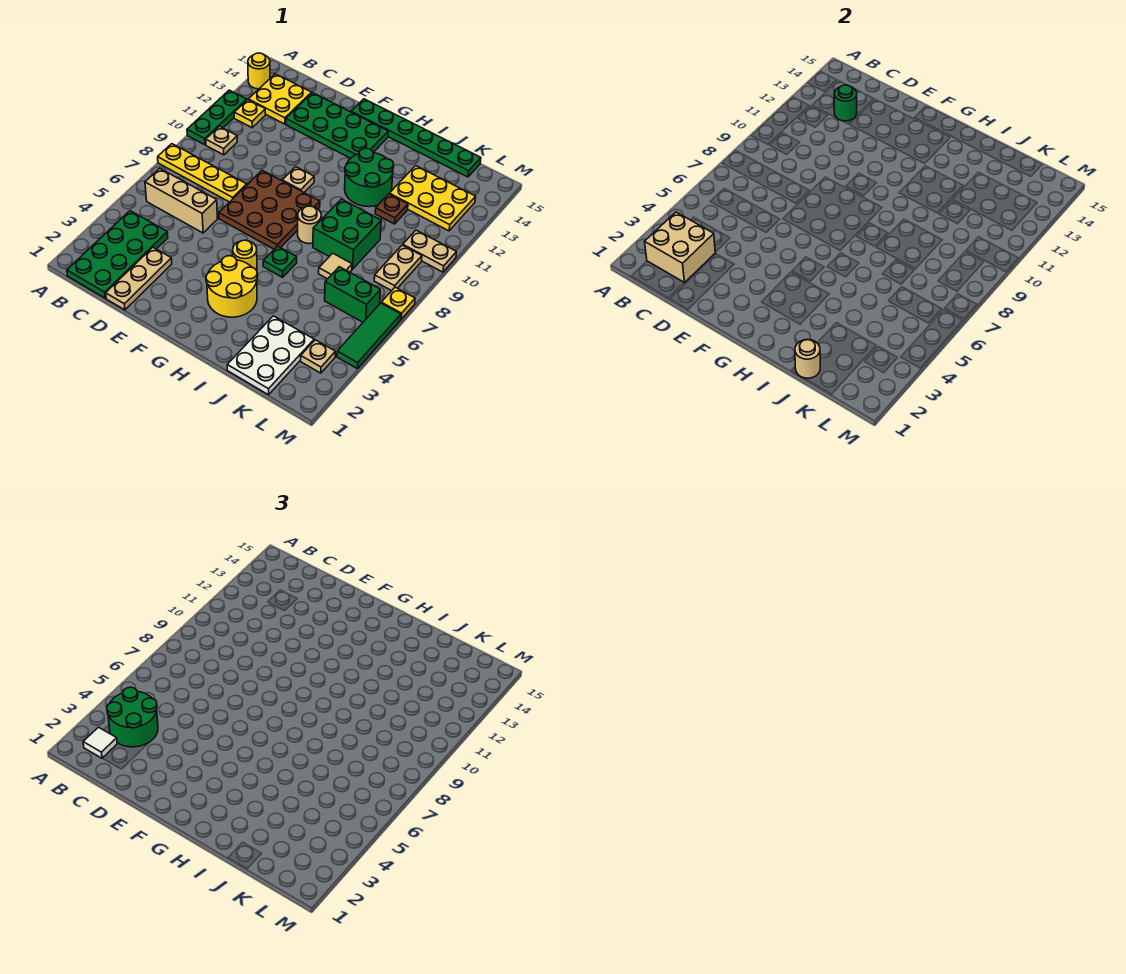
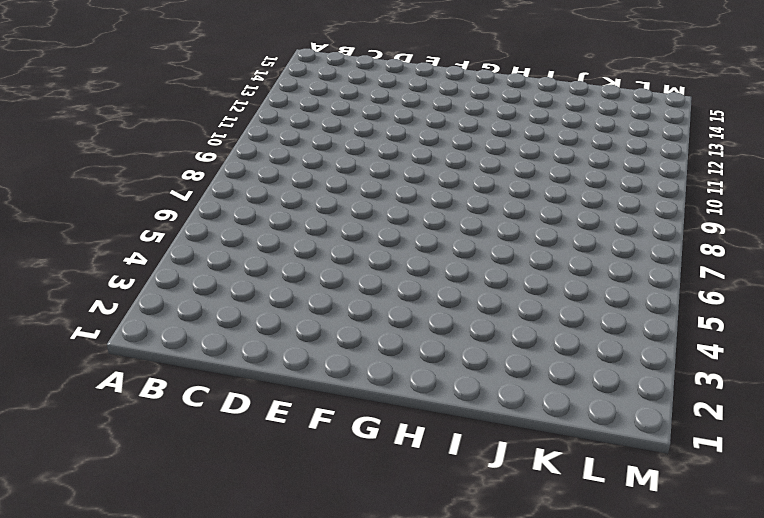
none -> yellow plate A8:D8 level 1
none -> green plate A10:A12 level 1
none -> yellow round brick A14 level 1
none -> green plate B1:C4 level 1

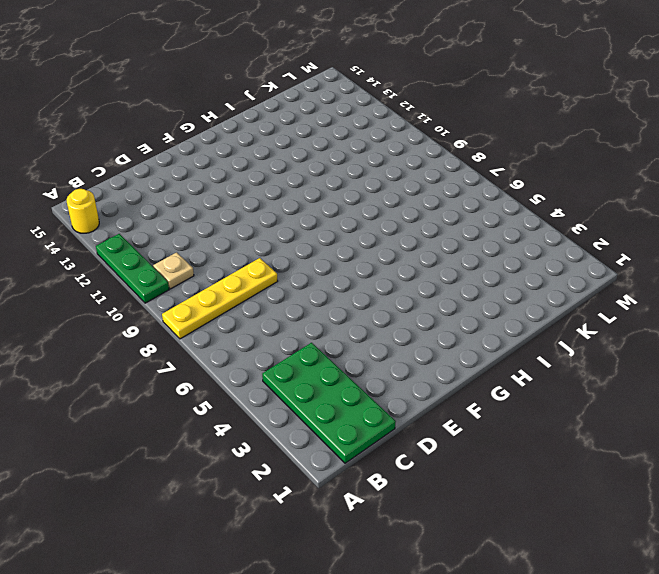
none -> tan brick B6:D6 level 1
none -> yellow plate B12 level 1
none -> yellow plate B13:C14 level 1
none -> tan plate D1:D3 level 1

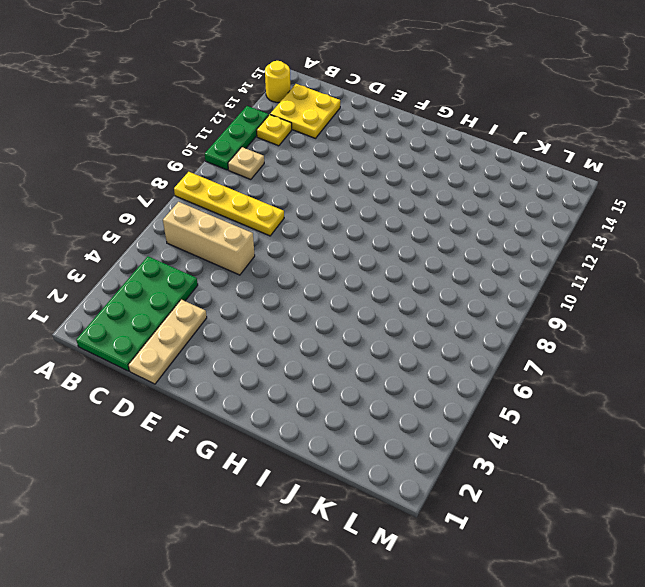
none -> green plate D13:G14 level 1
none -> brown plate E7:G9 level 1
none -> tan plate F10 level 1
none -> green plate F15:K15 level 1

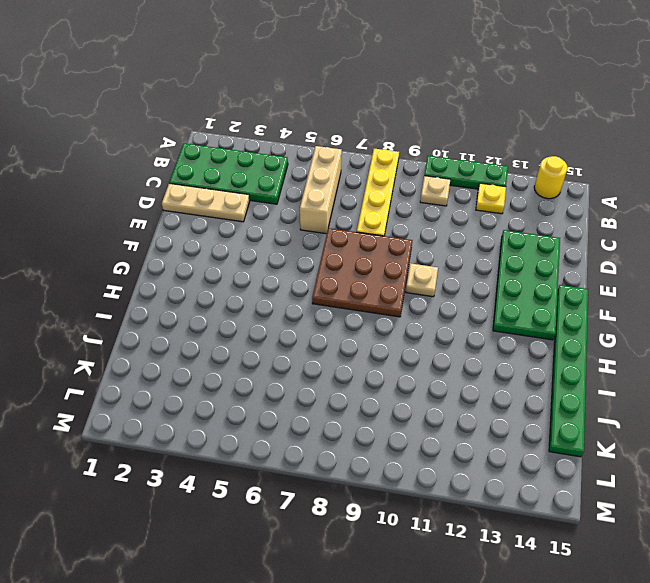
none -> yellow plate B13:C14 level 1
none -> yellow round brick G3:H4 level 1
none -> yellow round brick G5 level 1
none -> green plate H6 level 1

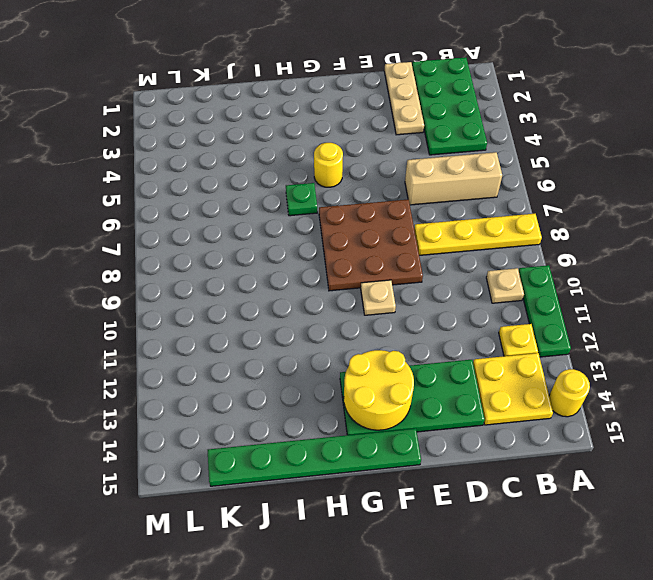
yellow round brick F13:G14 level 2 -> yellow round brick G3:H4 level 1
none -> tan round brick H8 level 1
none -> green round brick H11:I12 level 1
none -> green brick I8:J9 level 1
none -> white plate J1:K3 level 1

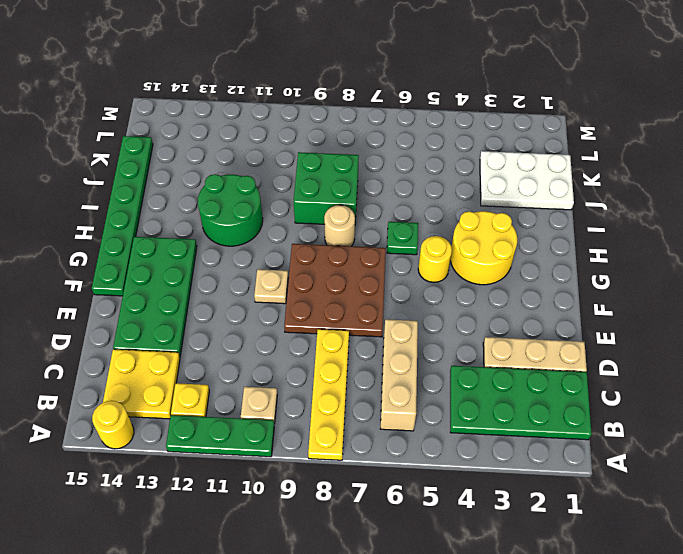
none -> tan tile J7 level 1
none -> brown plate J11 level 1
none -> yellow plate J12:L13 level 1
none -> green brick K6:L6 level 1

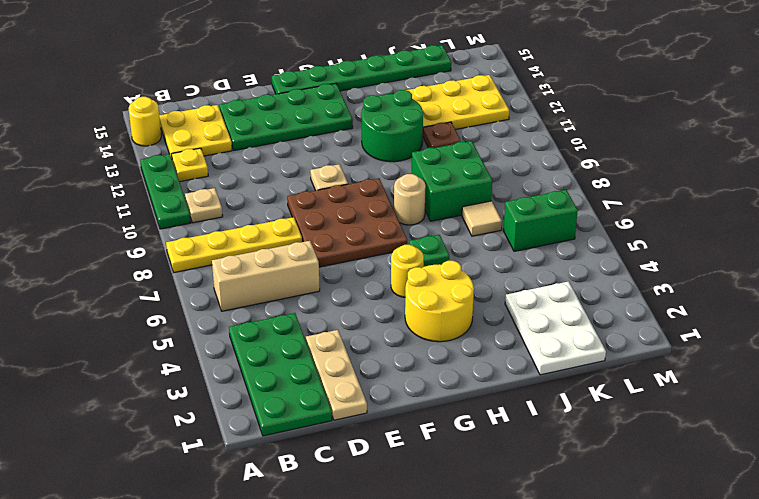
none -> tan plate L3 level 1
none -> tan plate L8:L9 level 1
none -> tan plate L10:M10 level 1
none -> green tile M4:M6 level 1

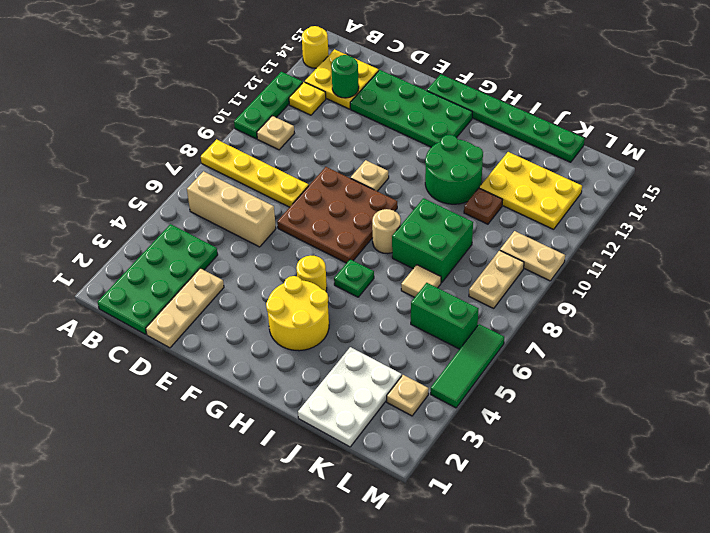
none -> yellow plate M7 level 1
none -> tan brick B2:C3 level 2
none -> tan round brick J1 level 2
none -> white tile B2 level 3

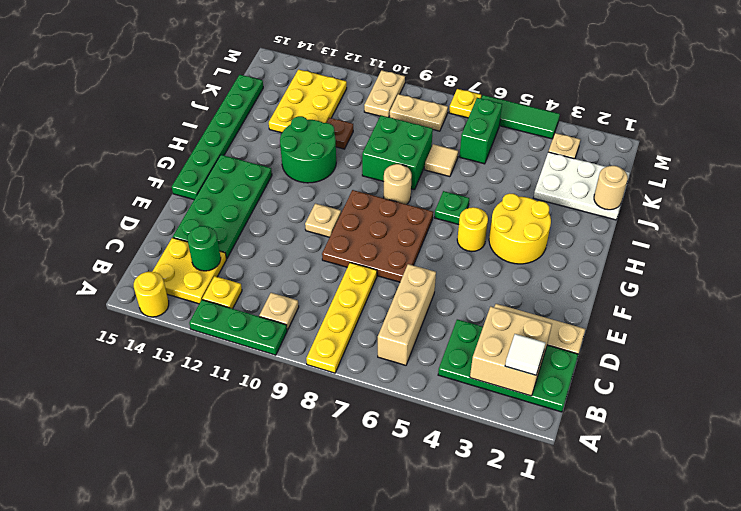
none -> green round brick B3:C4 level 3

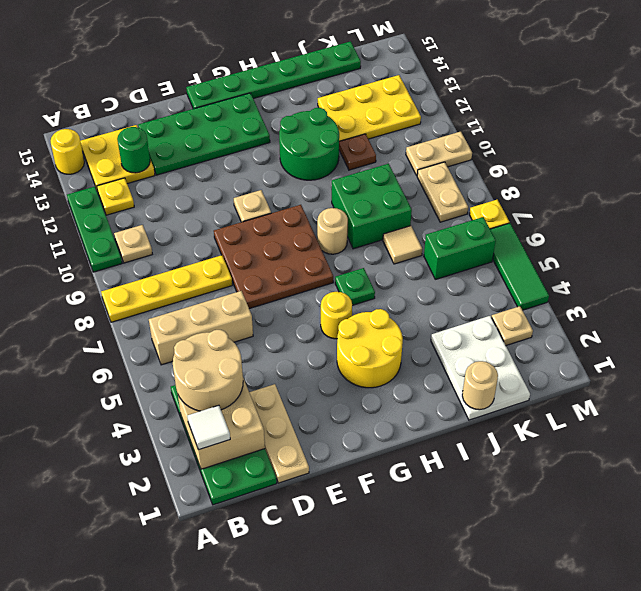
tan round brick B3:C4 level 3 -> green round brick B3:C4 level 3

